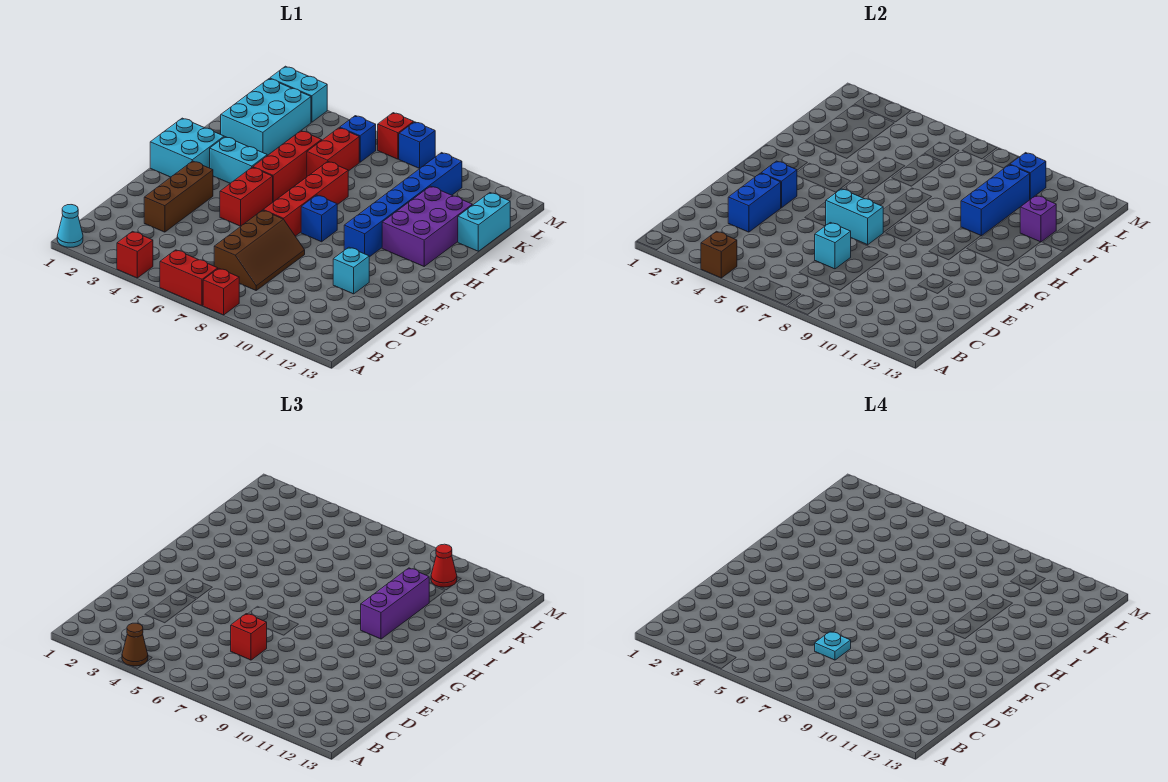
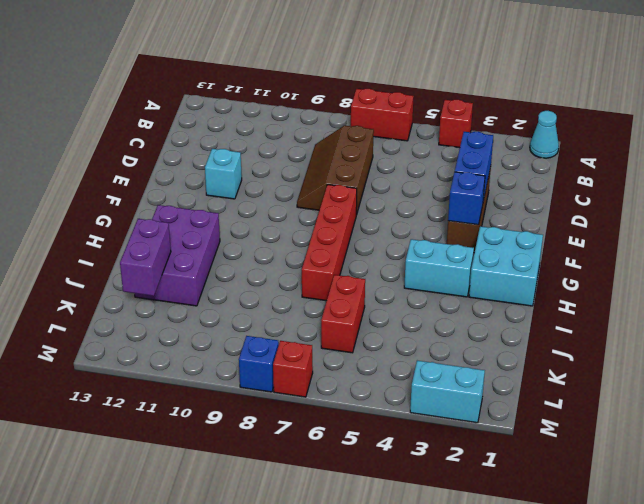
purple brick J12:K12 level 2 -> purple brick J12 level 2
none -> red brick A8 level 1
none -> red brick F5:G5 level 1
none -> blue brick G8 level 1
none -> blue brick G10:L10 level 1

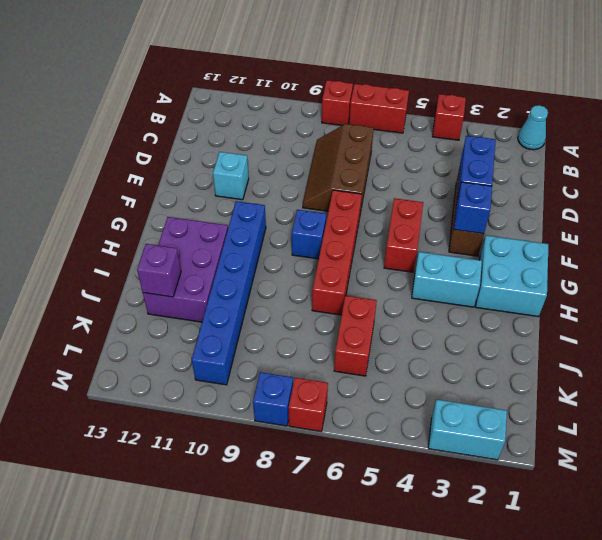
none -> red brick H5:J5 level 1
none -> cyan brick J2:L3 level 1
none -> cyan brick J13:K13 level 1
none -> blue brick L6 level 1

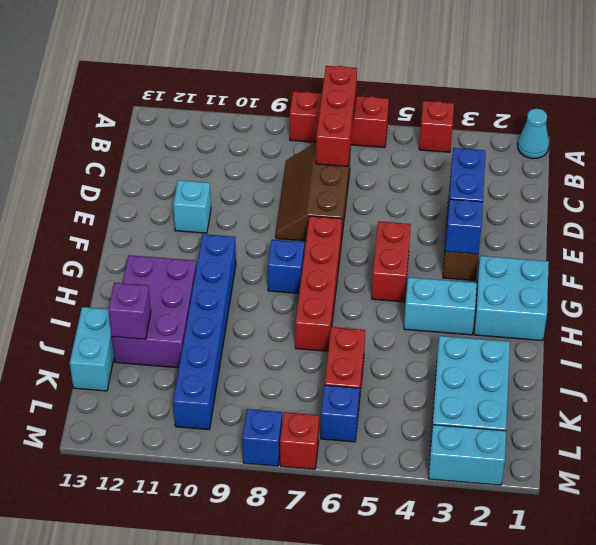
red brick A7:C7 level 2 -> red brick H5:J5 level 1
none -> brown brick A4 level 2
none -> cyan brick D7 level 2
none -> cyan brick F6:F7 level 2
none -> blue brick I10:K10 level 2

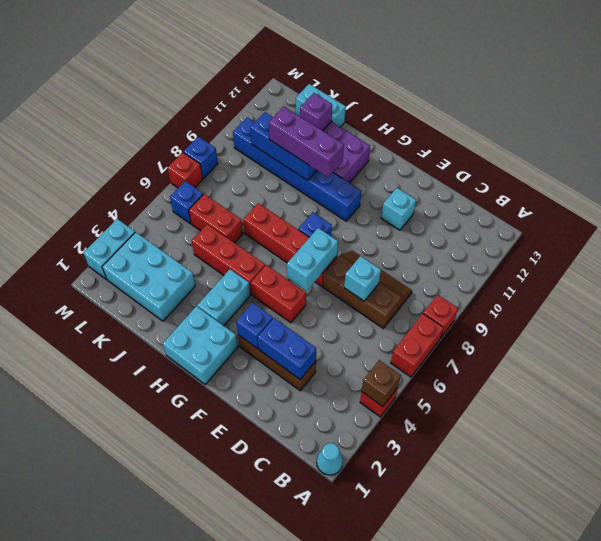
none -> blue brick L10 level 2
none -> brown cone A4 level 3
none -> red brick D7 level 3
none -> red cone L10 level 3

